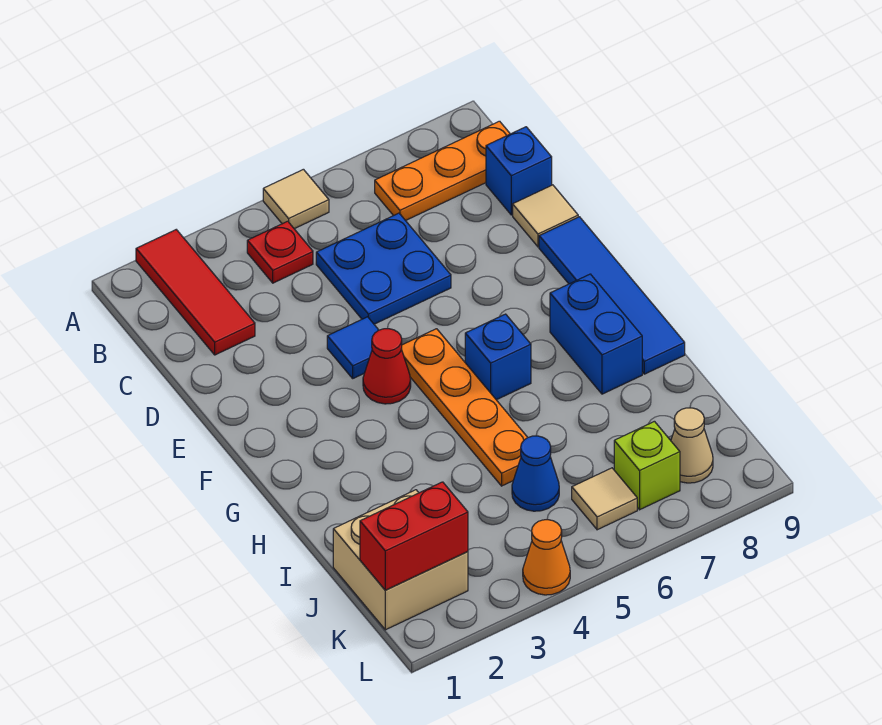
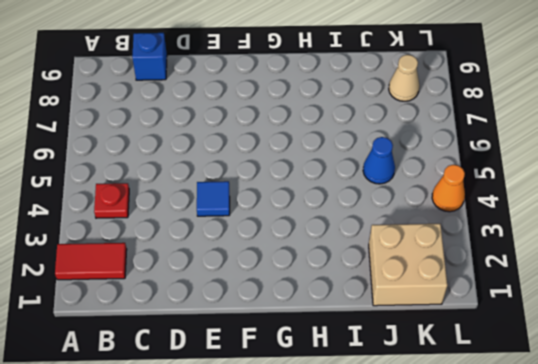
red tile A2:B2 level 1 -> red tile A2:C2 level 1
none -> tan tile A5 level 1
none -> orange plate B7:B9 level 1
none -> blue plate C5:D6 level 1

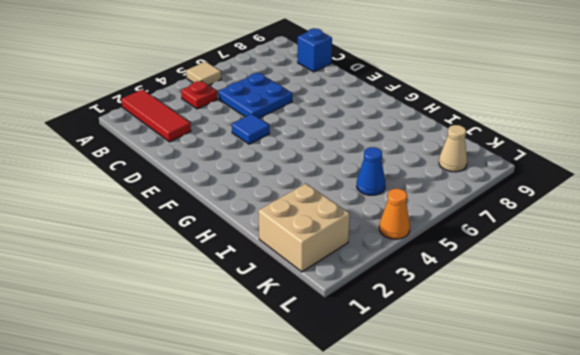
none -> orange plate B7:B9 level 1
none -> tan tile D9 level 1
none -> blue tile E9:H9 level 1

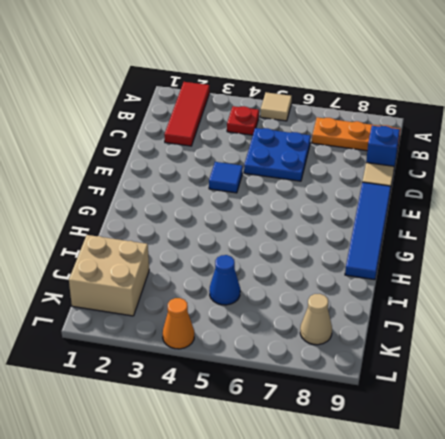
none -> red cone F4 level 1
none -> orange plate F5:I5 level 1
none -> blue brick G6 level 1

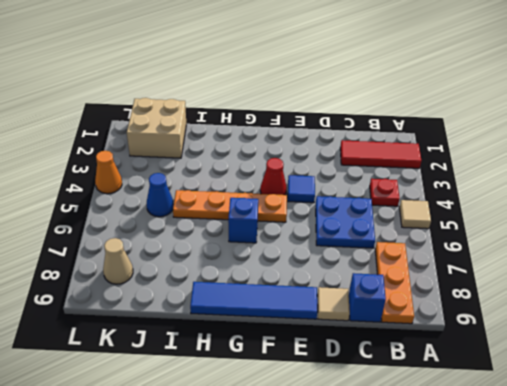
none -> blue brick G8:H8 level 1
none -> tan tile K6 level 1
none -> lime brick K7 level 1

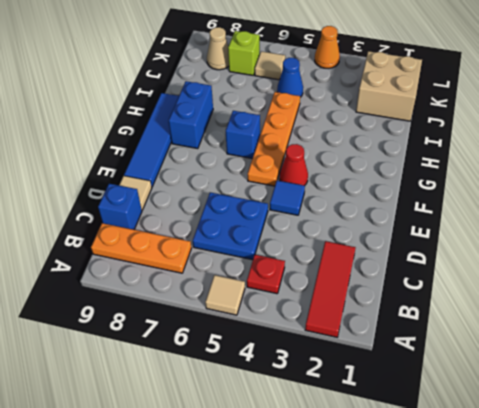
none -> red brick K1:K2 level 2

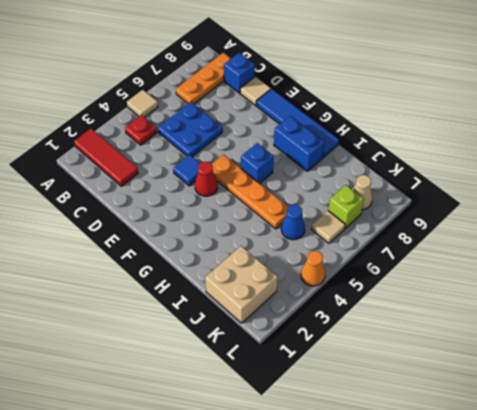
none -> red brick K1:K2 level 2

